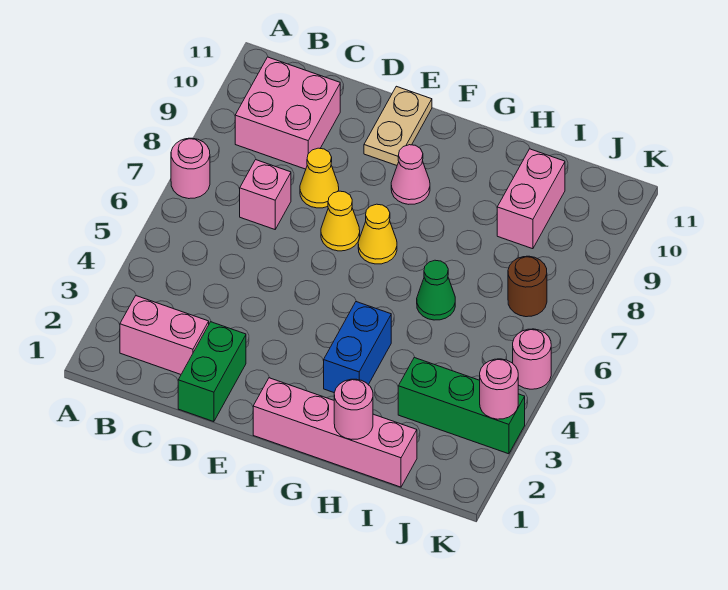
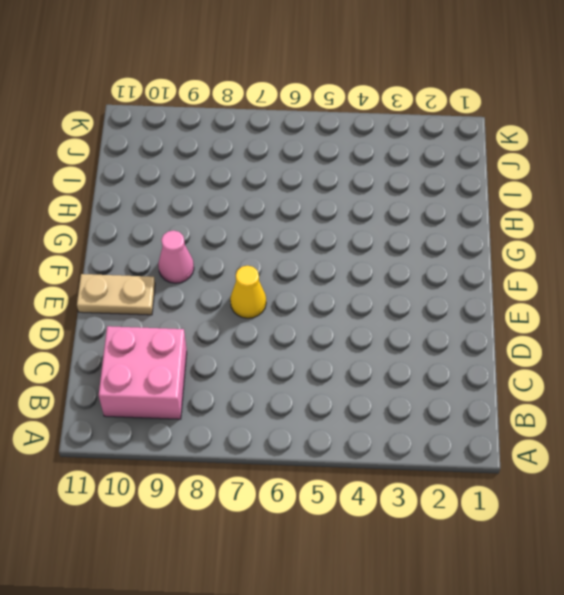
none -> pink round brick A7 level 1
none -> pink brick B2:C2 level 1
none -> pink brick C7 level 1

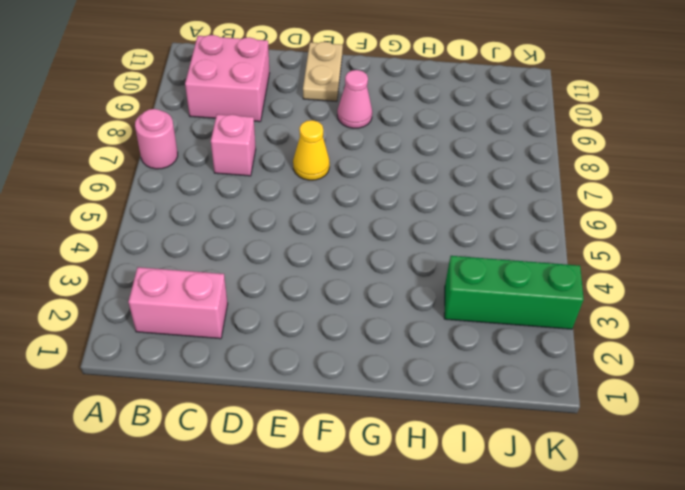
none -> green brick D1:D2 level 1
none -> yellow cone D8 level 1
none -> pink brick F1:I1 level 1

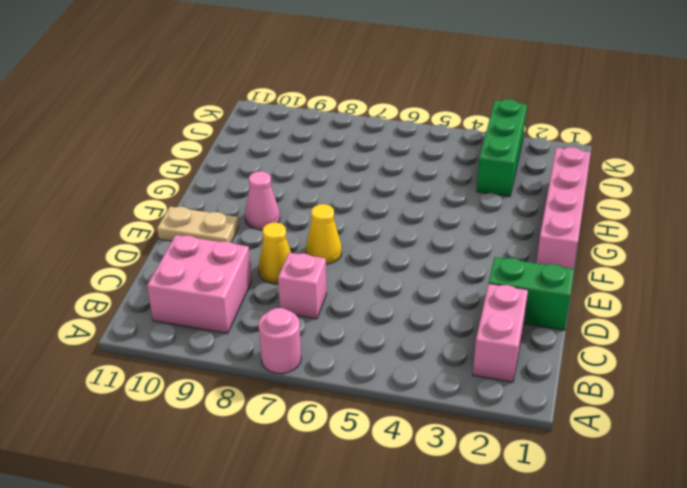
none -> yellow cone F7 level 1
none -> blue brick G3:G4 level 1
none -> green cone H6 level 1

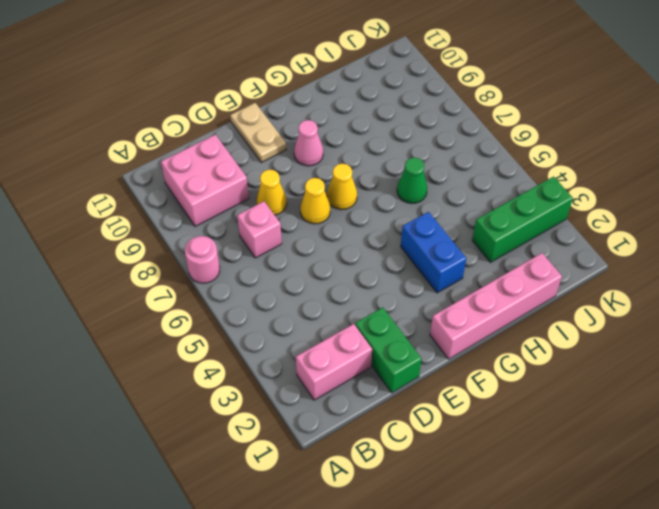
none -> pink brick I9:I10 level 1
none -> brown round brick J7 level 1
none -> pink round brick K5 level 1

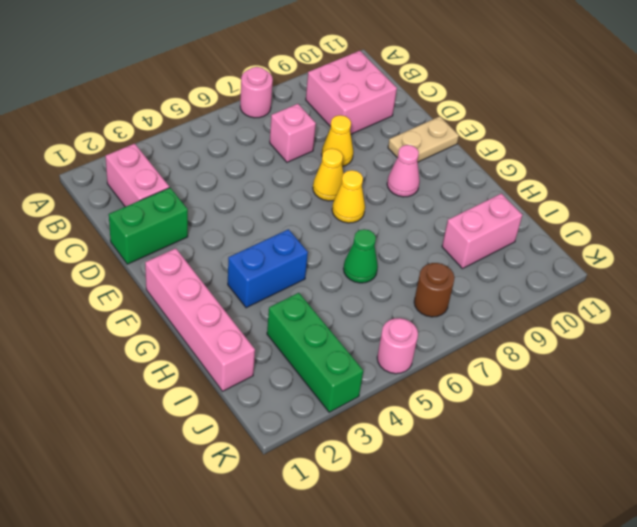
none -> pink round brick H1 level 2
none -> pink round brick K3 level 2

